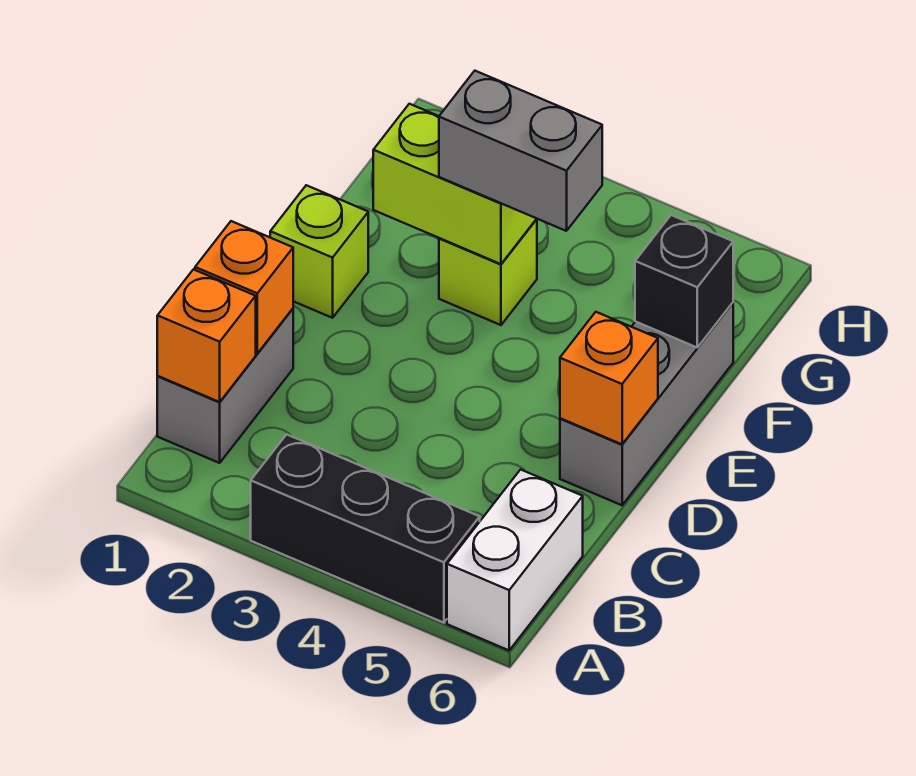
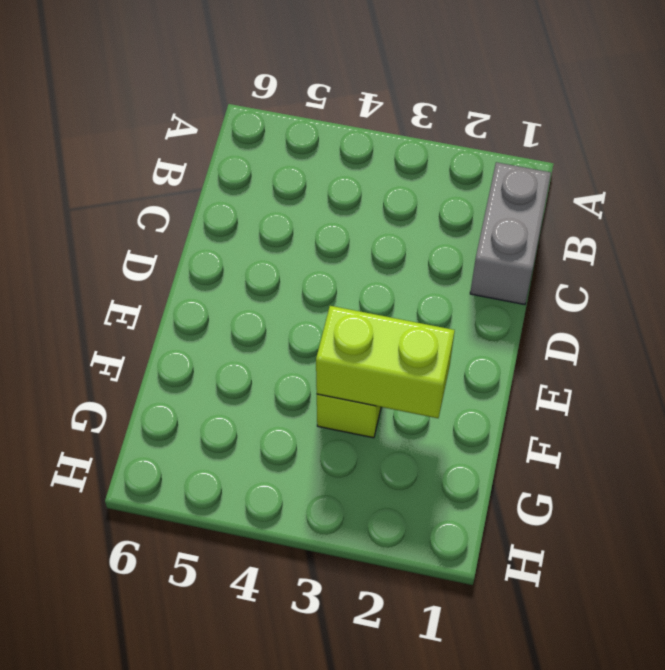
none -> black brick A3:A5 level 1
none -> white brick A6:B6 level 1
none -> grey brick D6:F6 level 1

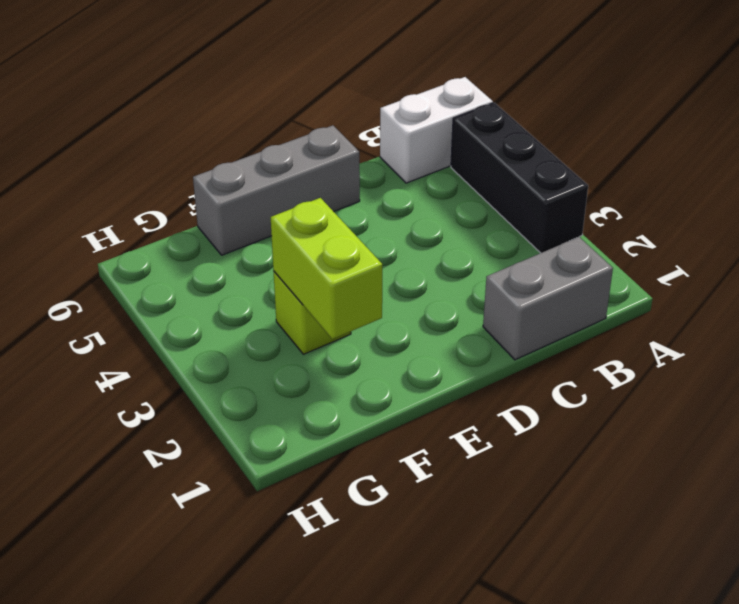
none -> lime brick E1 level 1
none -> orange brick B1 level 2
none -> orange brick C1 level 2

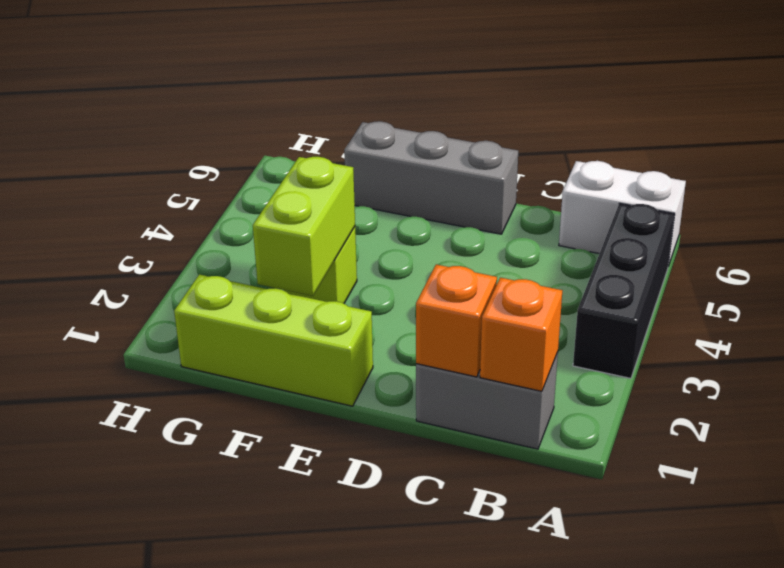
lime brick E1:G1 level 1 -> lime brick E1 level 1
none -> orange brick D6 level 2
none -> black brick F6 level 2
none -> grey brick F3:F4 level 3

